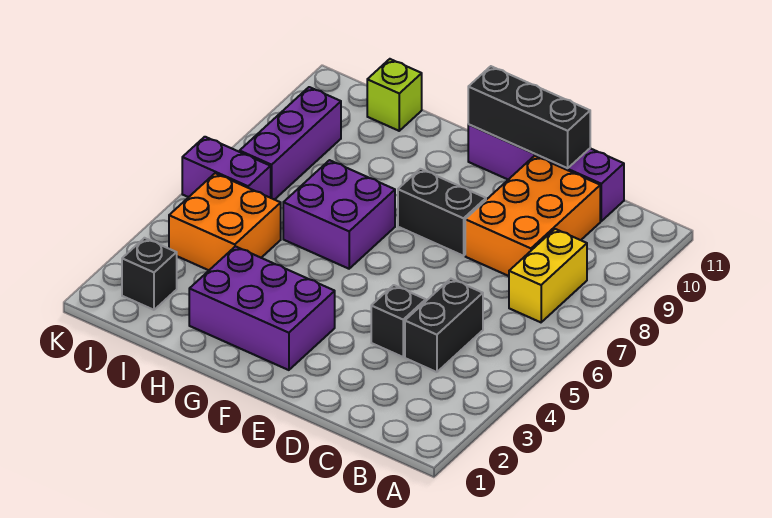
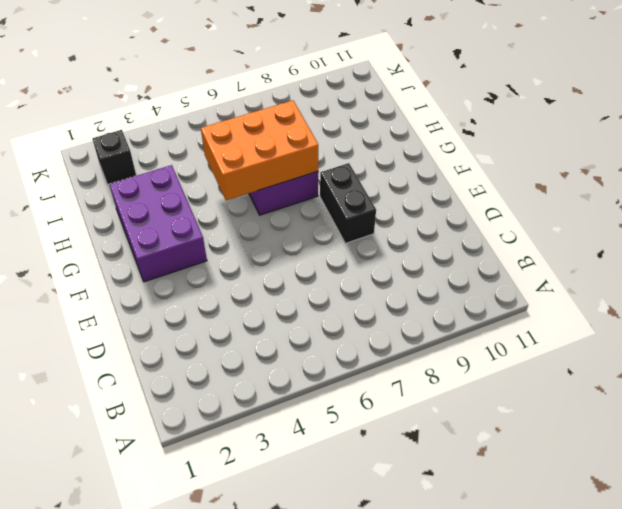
orange brick G5:H7 level 2 -> orange brick C8:D10 level 1
none -> yellow brick B7:B8 level 1
none -> black brick C4:C5 level 1
none -> purple brick C11:F11 level 1

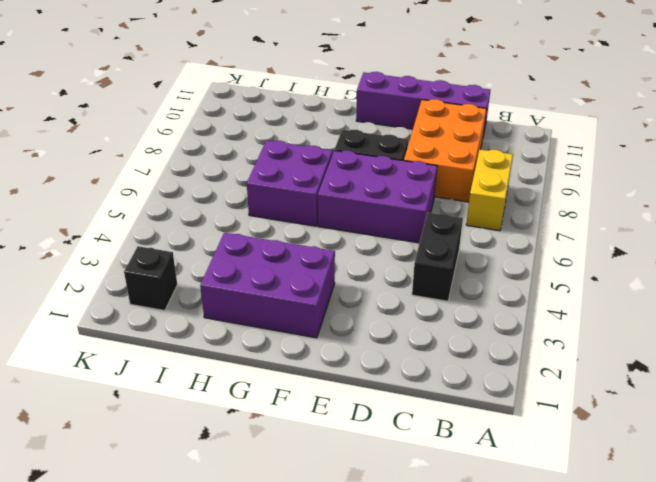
purple brick D6:F7 level 1 -> none
none -> black brick D4 level 1
none -> orange brick I4:J5 level 1
none -> lime brick I11 level 1

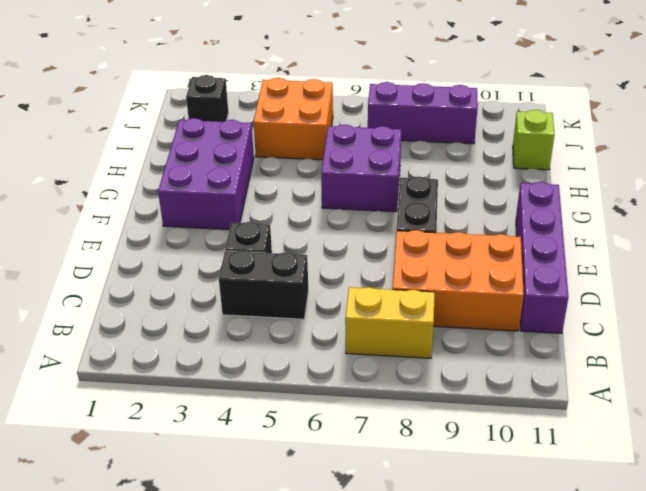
none -> purple brick J6:K6 level 1
none -> black brick D11:F11 level 2

